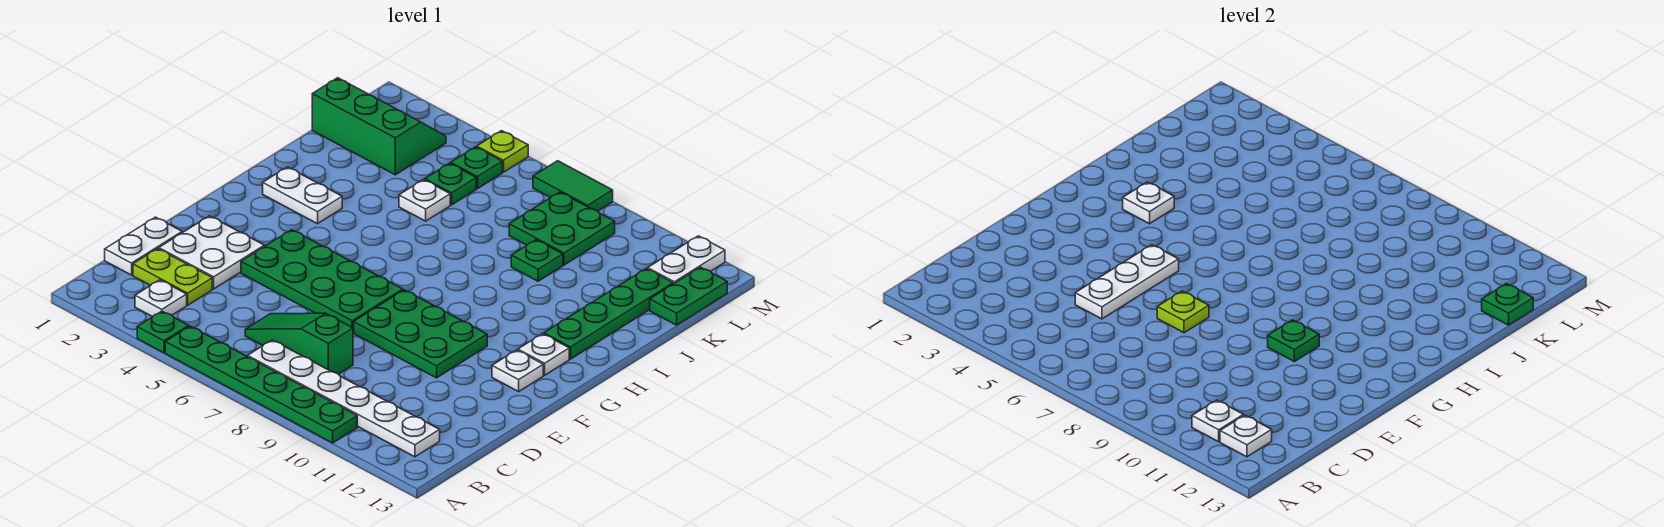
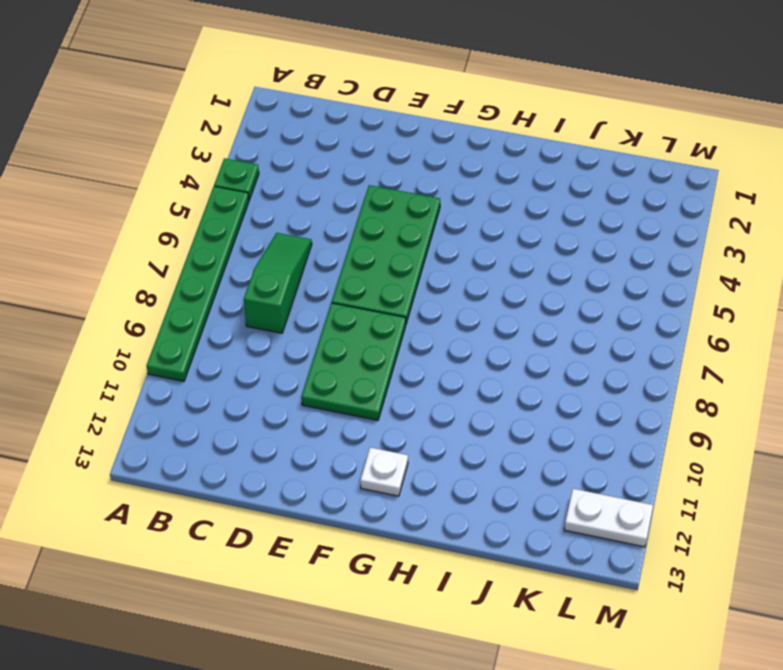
none -> white plate B3 level 1
none -> white plate B7:B12 level 1
none -> white plate C1:D1 level 1
none -> lime plate C2:C3 level 1

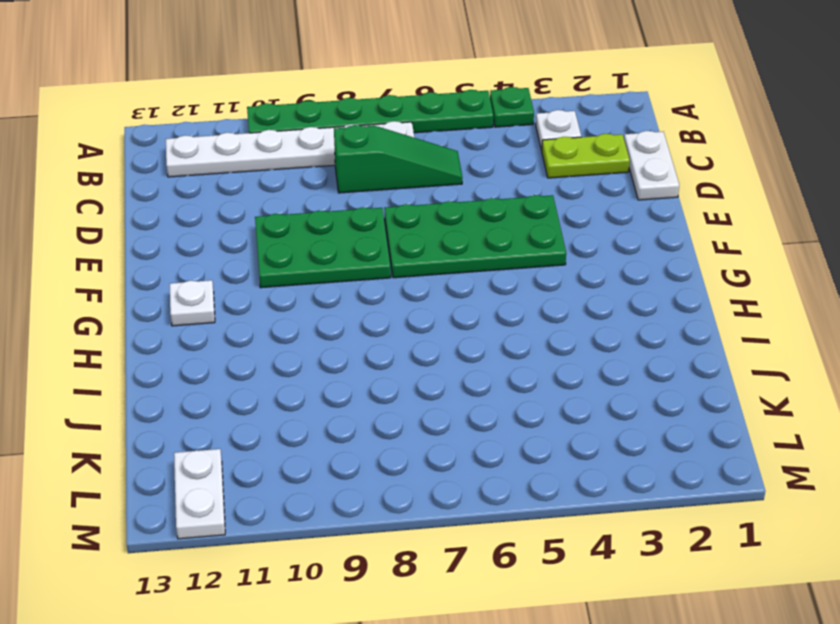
none -> white plate D2:E3 level 1
none -> white plate F12 level 1
none -> white plate H2:H3 level 1
none -> green plate H12:K12 level 1

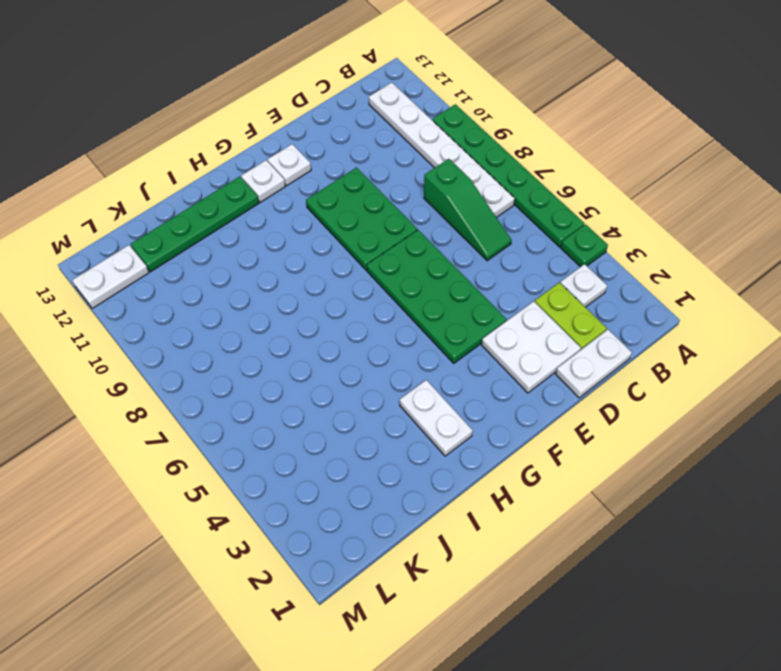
none -> white plate J5 level 1
none -> green plate J9 level 1
none -> green slope K1:L3 level 1 top K
none -> green plate K5 level 1

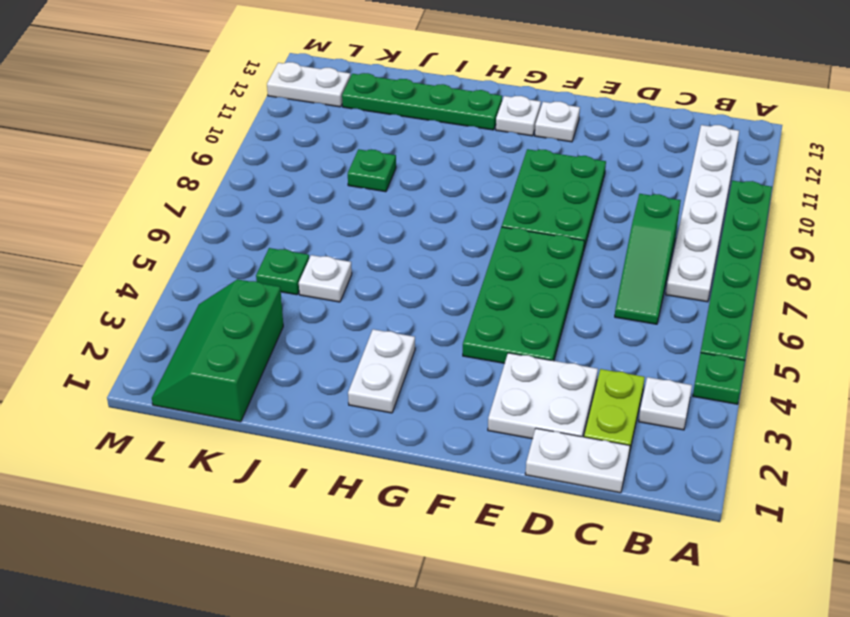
none -> green plate K8:L9 level 1
none -> green plate K13:L13 level 1
none -> green plate L5 level 1
none -> lime plate M5 level 1

